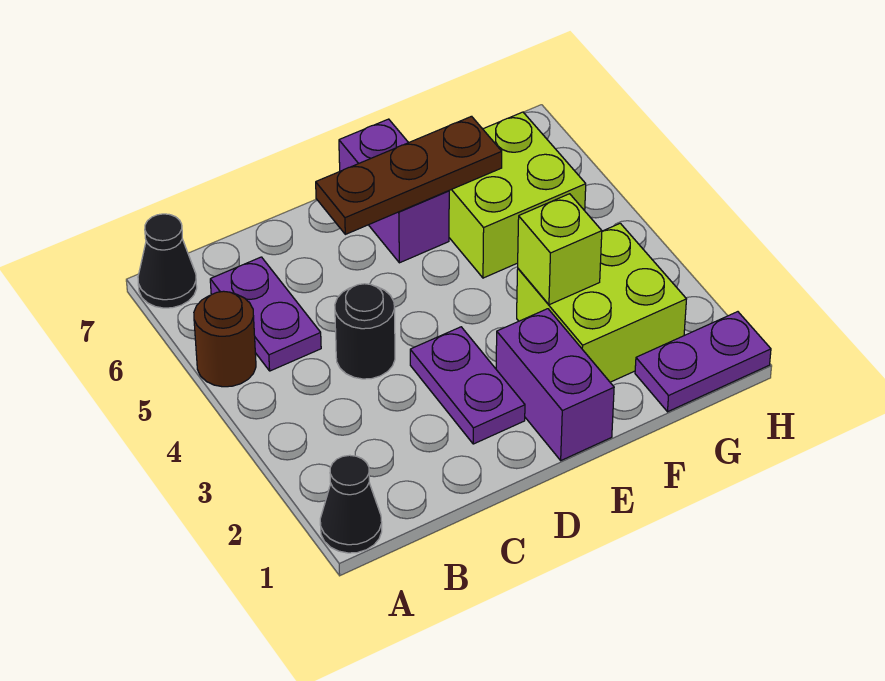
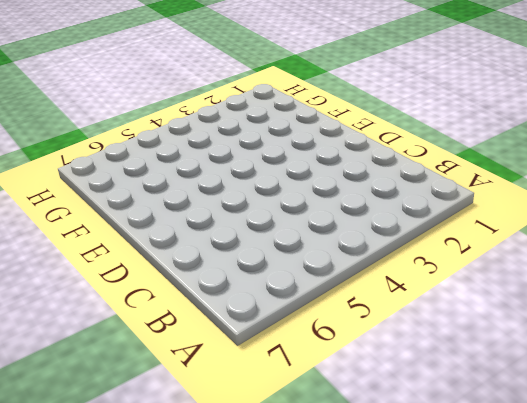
none -> black cone A1 level 1
none -> brown round brick A5 level 1
none -> black cone A7 level 1

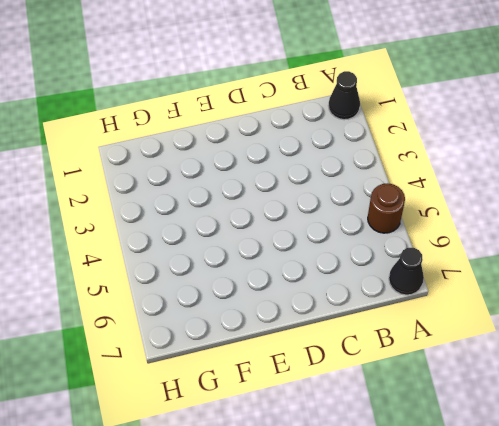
none -> purple plate B5:B6 level 1
none -> black round brick C4 level 1
none -> purple plate D2:D3 level 1

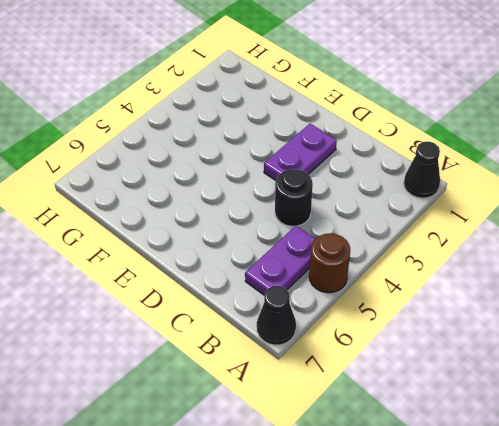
none -> purple brick E1:E2 level 1
none -> purple brick E6:E7 level 1
none -> lime brick F2:G3 level 1

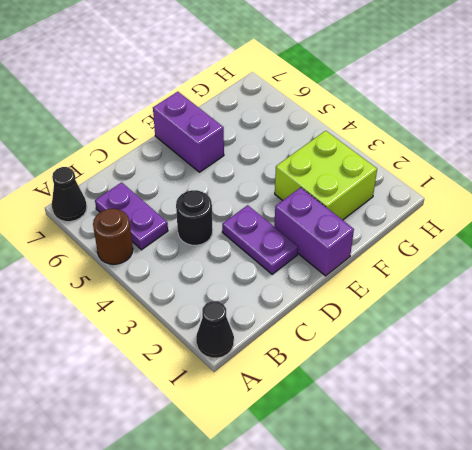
none -> lime brick F5:G6 level 1
none -> purple plate G1:H1 level 1
none -> brown plate D6:F6 level 2

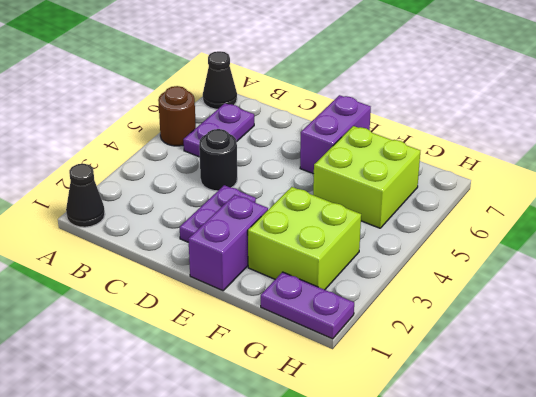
none -> brown plate D6:F6 level 2
none -> lime brick F3 level 2

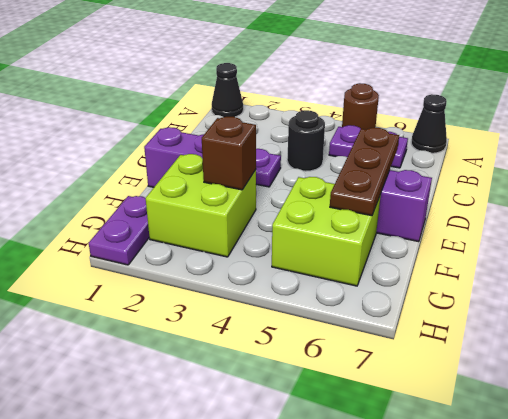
brown brick F3 level 2 -> lime brick F3 level 2

